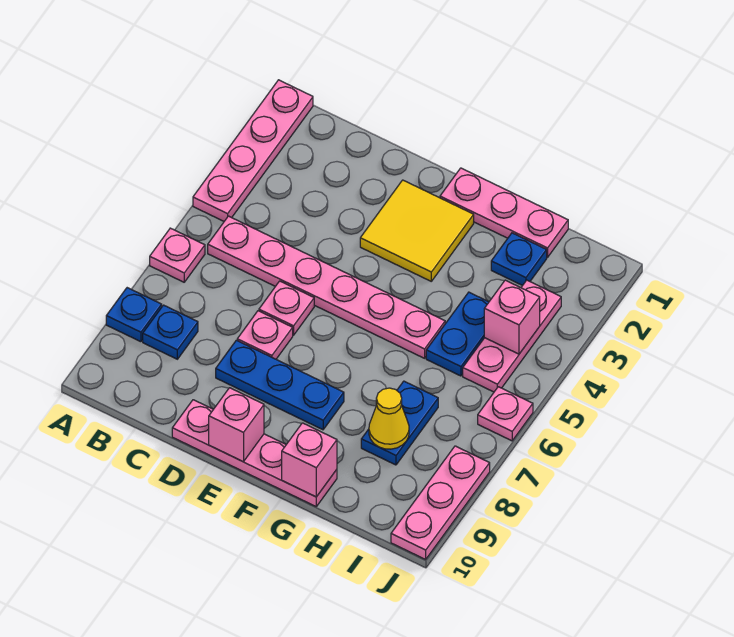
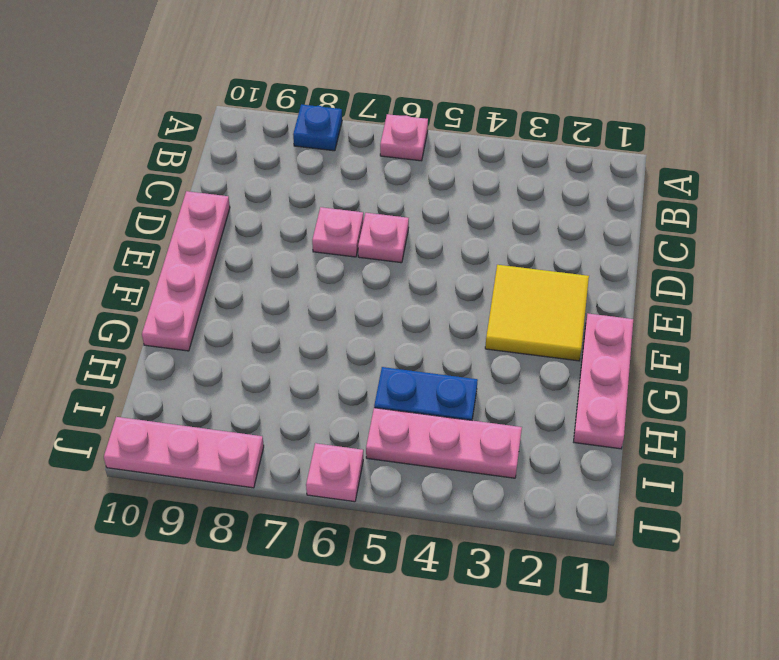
none -> pink plate A1:A4 level 1
none -> pink plate B5:G5 level 1
none -> blue plate B8 level 1

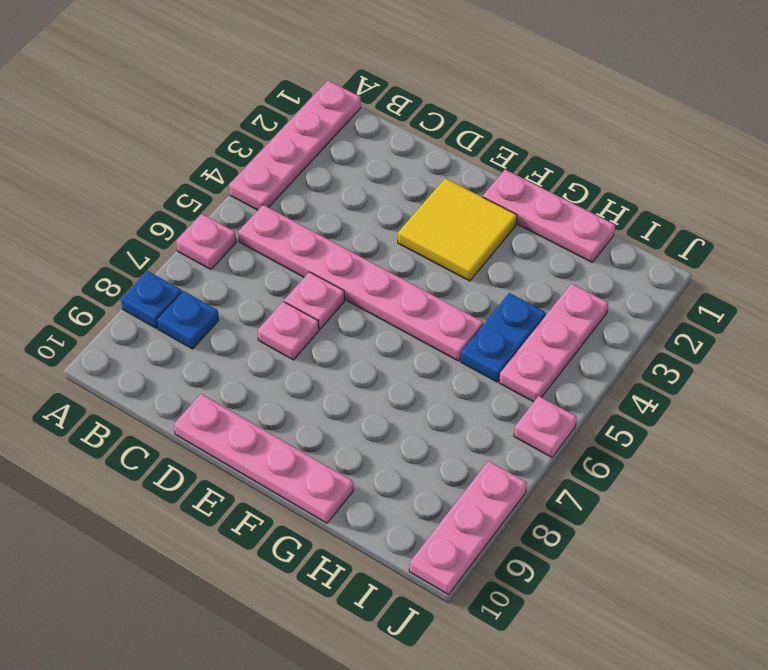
none -> blue plate D8:F8 level 1
none -> blue plate H2 level 1
none -> blue plate H7:H8 level 1

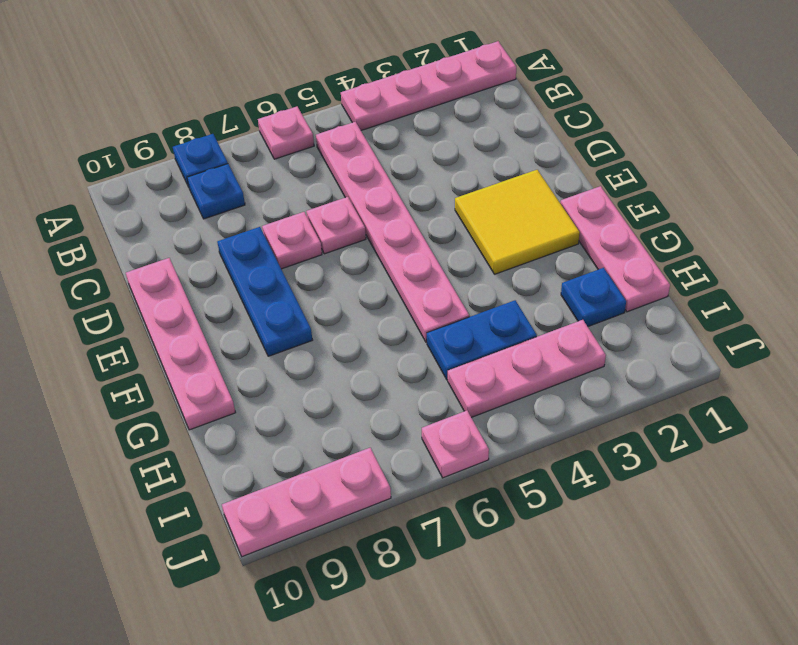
none -> blue plate H7:H8 level 1
none -> pink brick E10 level 2
none -> pink brick G10 level 2

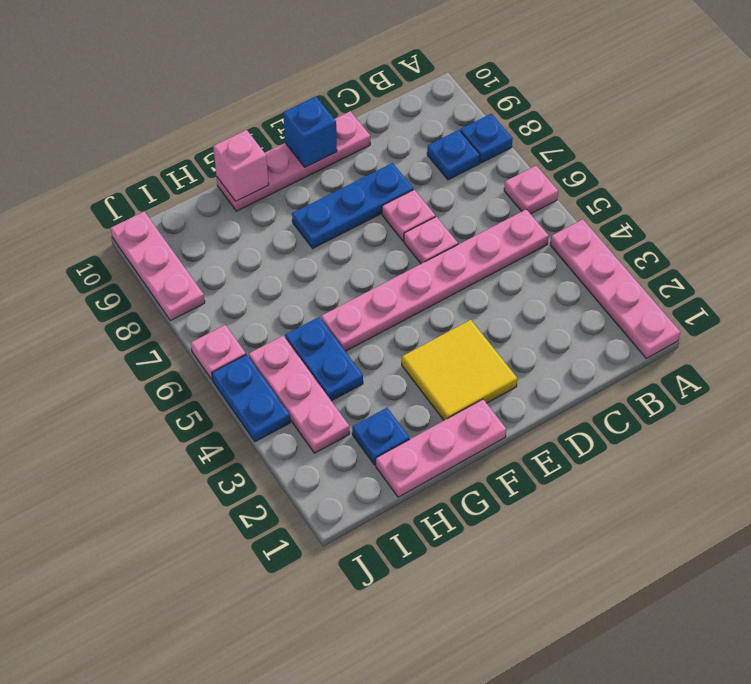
blue brick E10 level 2 -> pink brick E10 level 2
blue plate J4:J5 level 1 -> blue plate H7:H8 level 1
none -> yellow cone H8 level 2
none -> pink brick I4 level 2

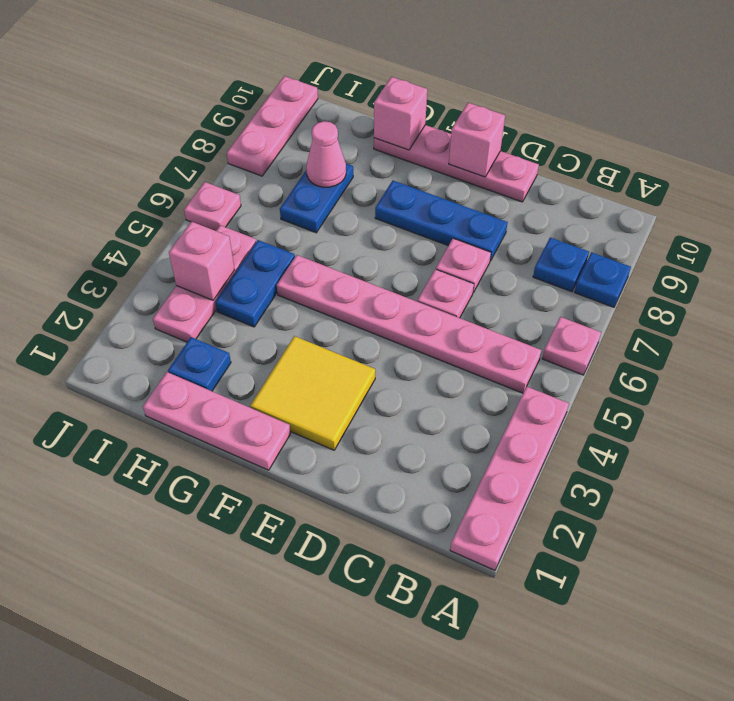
pink cone H8 level 2 -> yellow cone H8 level 2

